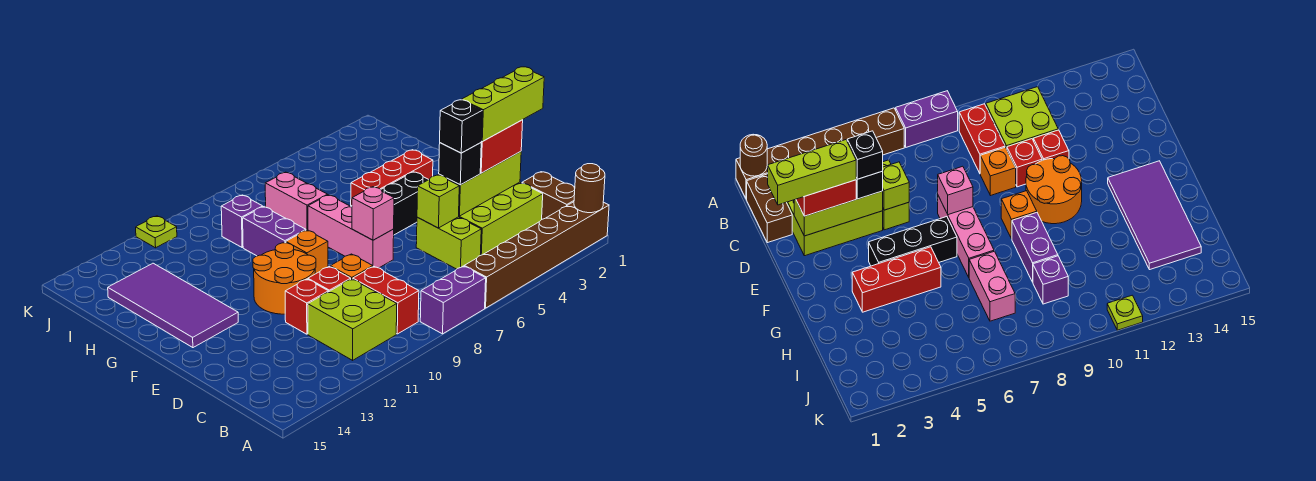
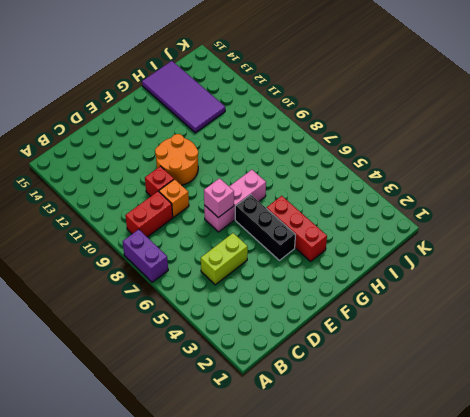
purple tile H12:I15 level 1 -> purple tile F13:I14 level 1
none -> brown brick A1:A6 level 1
none -> brown brick B1:C1 level 1
none -> lime brick B10:C11 level 1

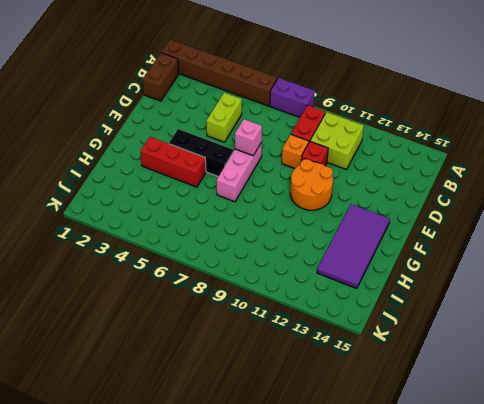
none -> lime brick C2:D4 level 1
none -> red brick D11 level 1
none -> orange brick F9 level 1

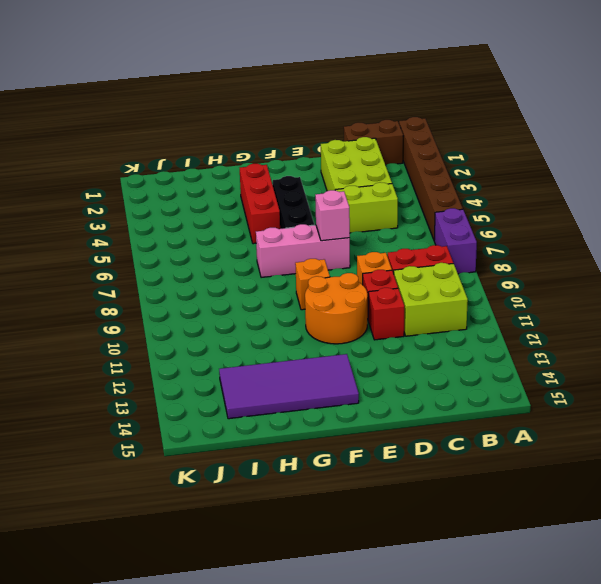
none -> purple brick G9:H9 level 1
none -> pink brick H7:I7 level 1
none -> purple brick I9 level 1

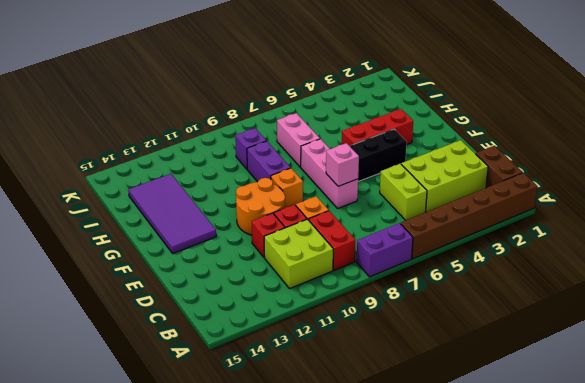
none -> lime plate K11 level 1
none -> brown round brick A1 level 2
none -> lime brick D2:D4 level 2

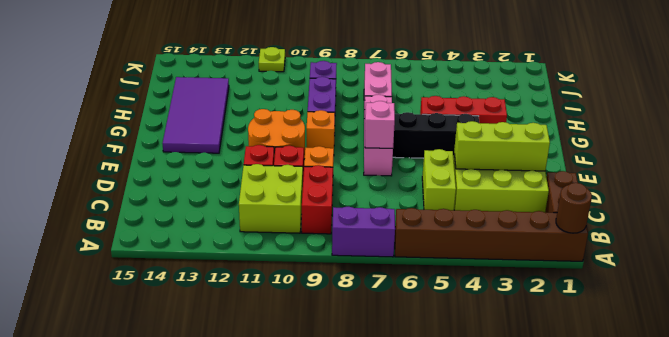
none -> lime brick D5 level 2
none -> red brick D2:D3 level 3
none -> black brick D4 level 3

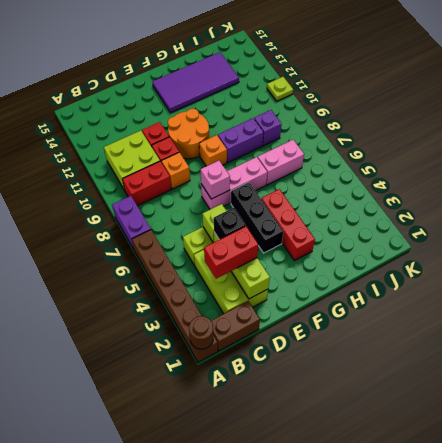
red brick C3:D3 level 3 -> red brick D2:D3 level 3
none -> lime brick D1:D3 level 4
none -> black brick D4 level 4

